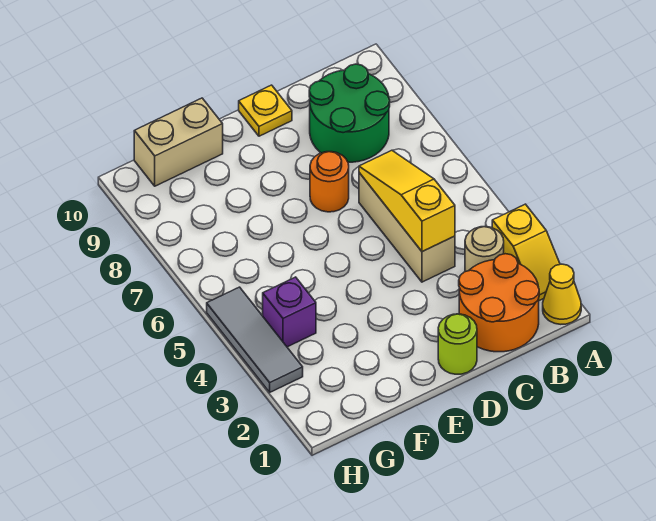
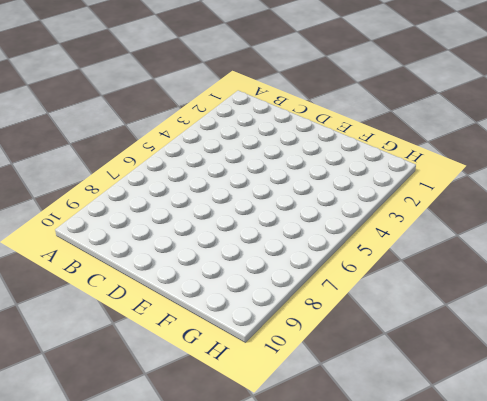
none -> yellow cone A1 level 1
none -> yellow slope A2:A3 level 1 top 3
none -> orange round brick B1:C2 level 1

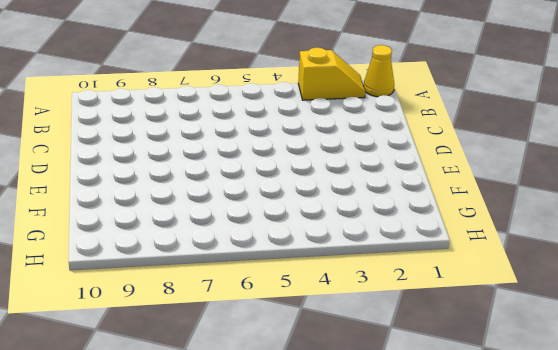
none -> orange round brick B1:C2 level 1
none -> tan round brick B3 level 1
none -> green round brick B8:C9 level 1

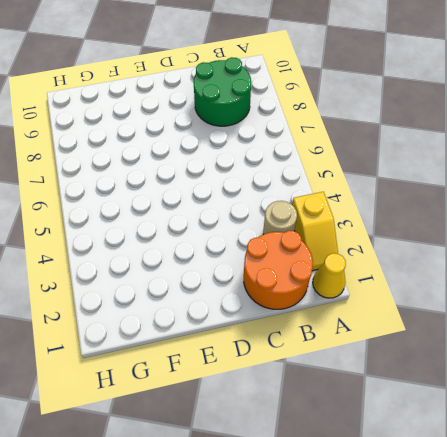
none -> tan brick C4:C6 level 1
none -> lime round brick D1 level 1
none -> orange round brick D7 level 1

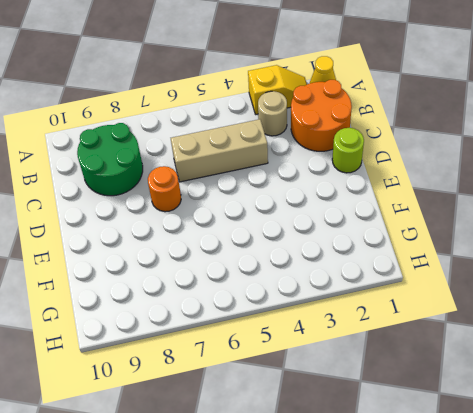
none -> yellow plate D10 level 1
none -> tan brick F10:G10 level 1
none -> purple brick G4 level 1

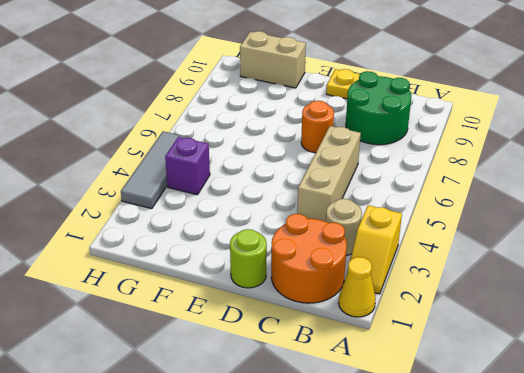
none -> yellow slope C4:C6 level 2 top 4

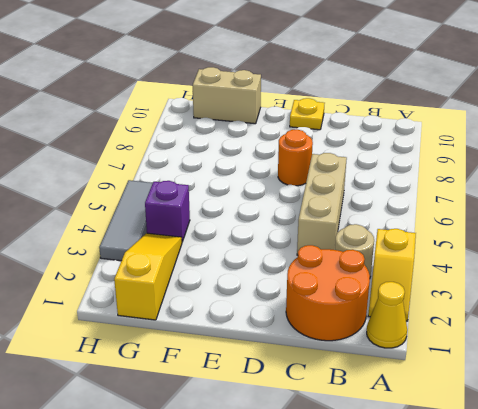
yellow slope G1:G3 level 1 top 1 -> yellow slope C4:C6 level 2 top 4
none -> green round brick B8:C9 level 1
none -> lime round brick D1 level 1

